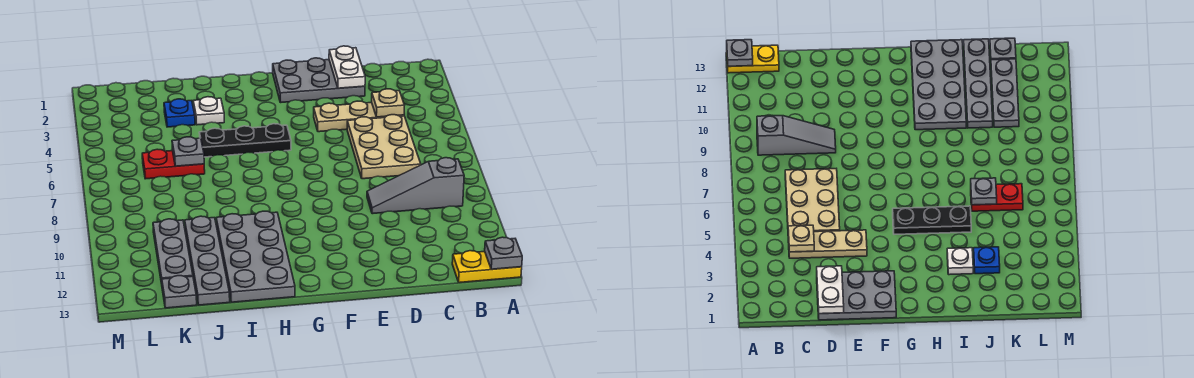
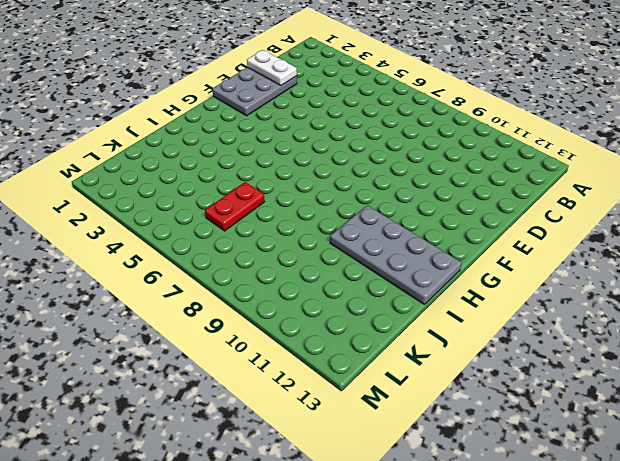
none -> yellow plate A13:B13 level 1
none -> grey slope B9:D9 level 1 top B
none -> tan plate C4:E4 level 1

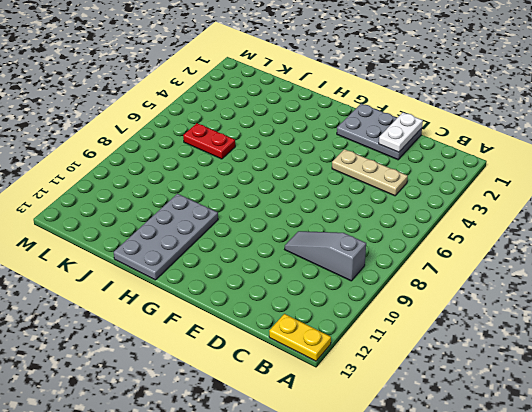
none -> tan plate C5:D7 level 1
none -> black plate G5:I5 level 1
none -> white plate I3 level 1

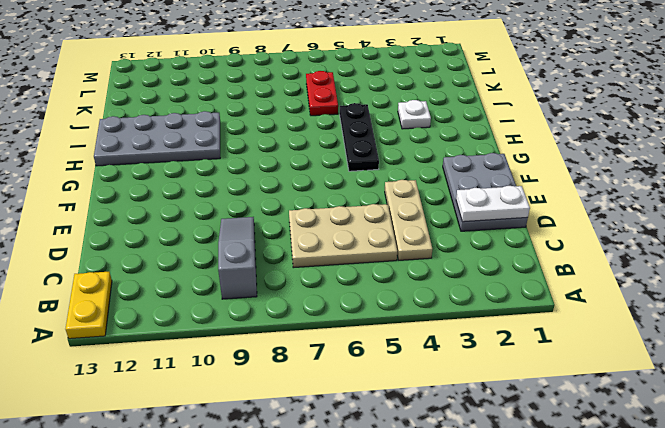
none -> blue plate J3 level 1
none -> grey plate J10:J13 level 1
none -> grey plate K10:K12 level 1

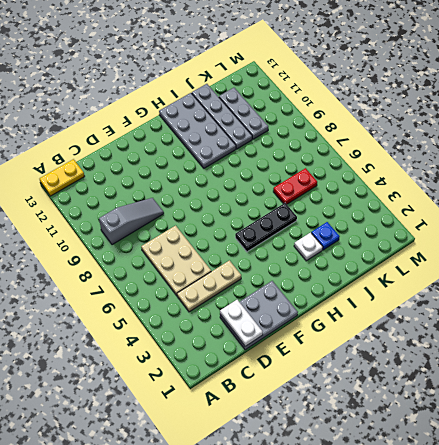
none -> grey plate K13 level 1
none -> grey plate A13 level 2
none -> tan plate C4 level 2

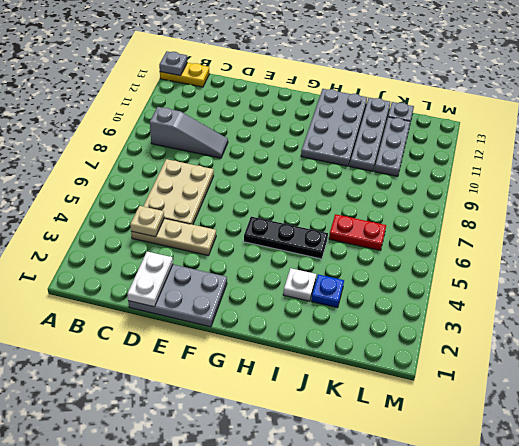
none -> grey plate J6 level 2

